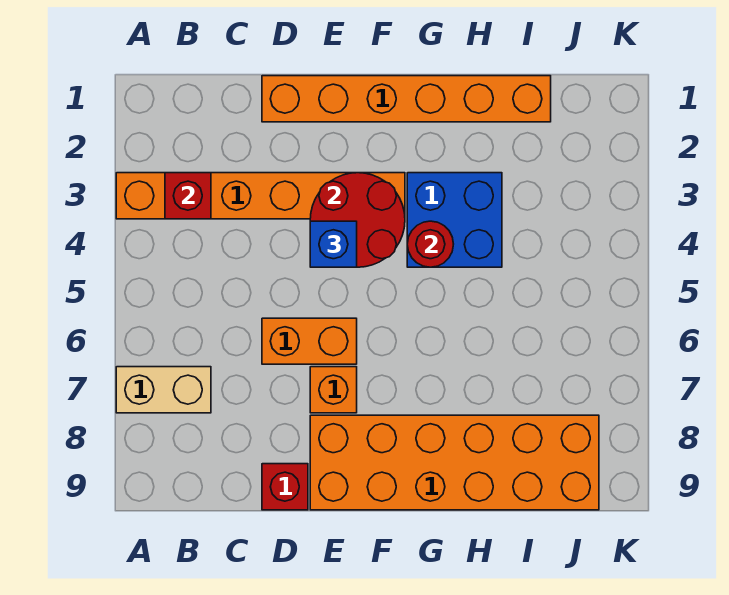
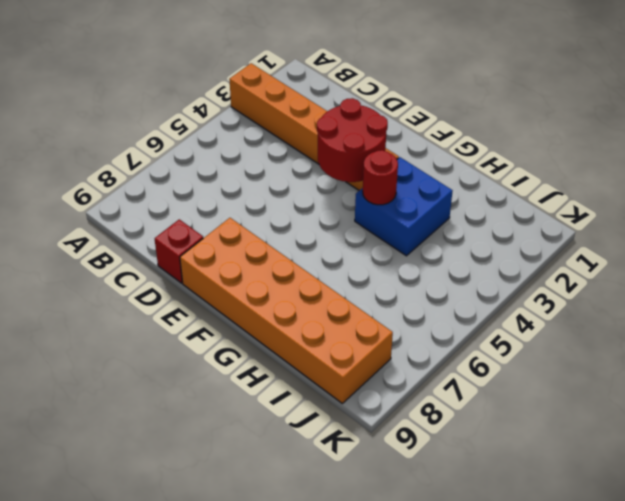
none -> tan brick A7:B7 level 1
none -> orange brick D1:I1 level 1
none -> orange brick D6:E6 level 1

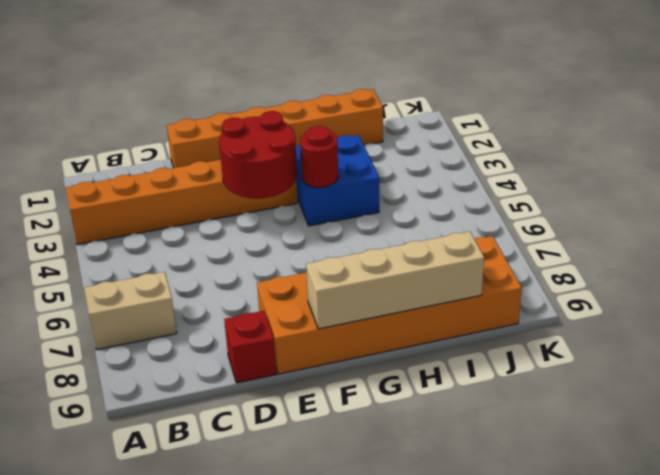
tan brick F9:I9 level 2 -> none
none -> orange brick D6:E6 level 1
none -> orange brick E7 level 1
none -> red brick B3 level 2

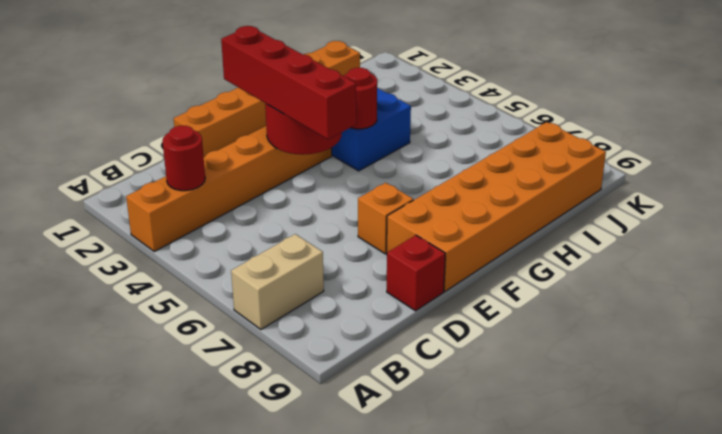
red round brick B3 level 2 -> red brick B3 level 2
red brick E2:E5 level 3 -> blue brick E4 level 3
none -> orange brick D6:E6 level 1

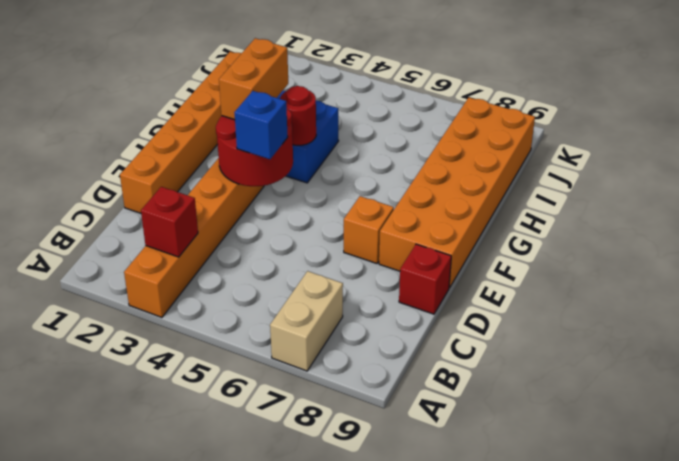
orange brick F3:G3 level 3 -> orange brick D6:E6 level 1

